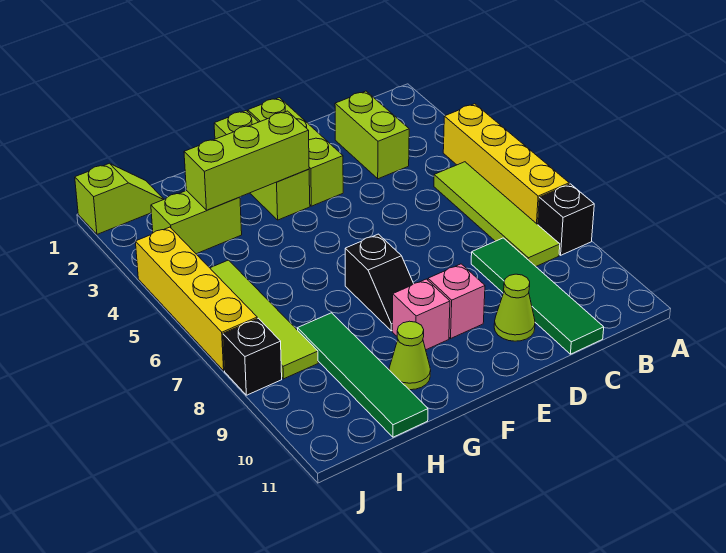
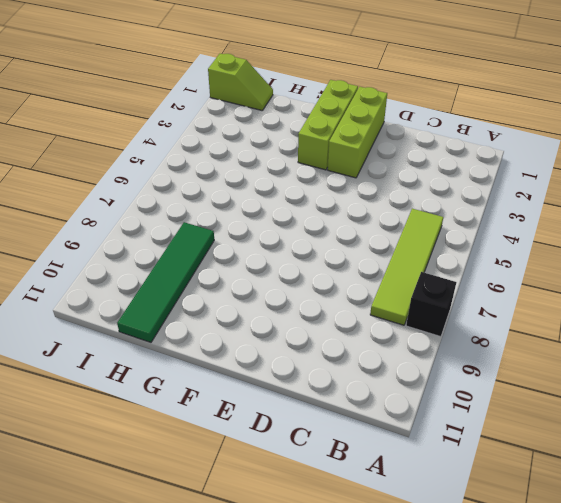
none -> yellow brick A4:A7 level 1
none -> lime brick C2:C3 level 1
none -> green tile C8:C11 level 1

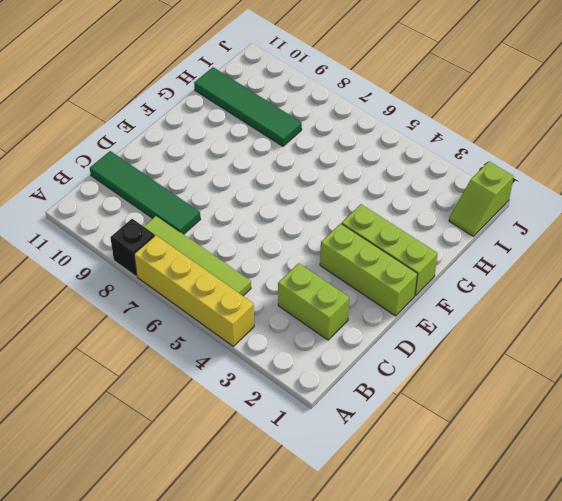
none -> lime cone D10 level 1
none -> pink brick E9 level 1
none -> black slope F7:F8 level 1 top 7

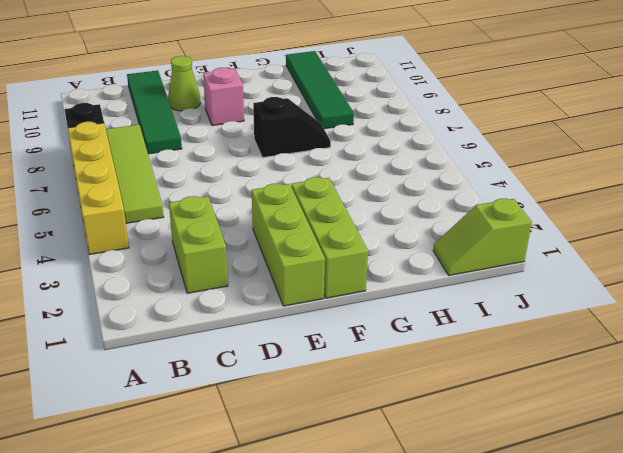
black slope F7:G7 level 1 top F -> black slope F7:F8 level 1 top 7
none -> pink brick F9 level 1
none -> lime cone G10 level 1
none -> lime brick H3:I3 level 1

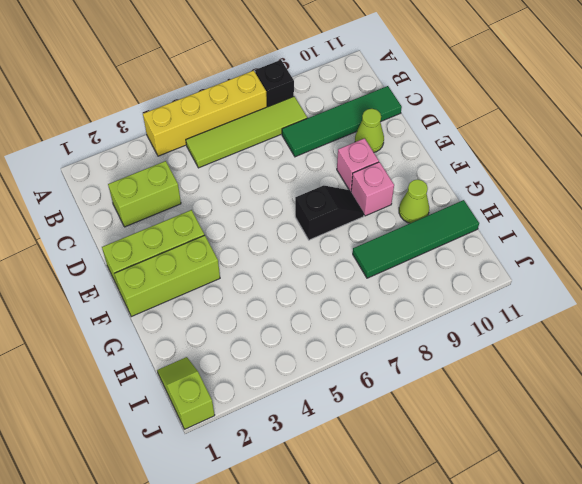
none -> lime brick H3:I3 level 1
none -> lime tile I5:I8 level 1
none -> yellow brick J4:J7 level 1

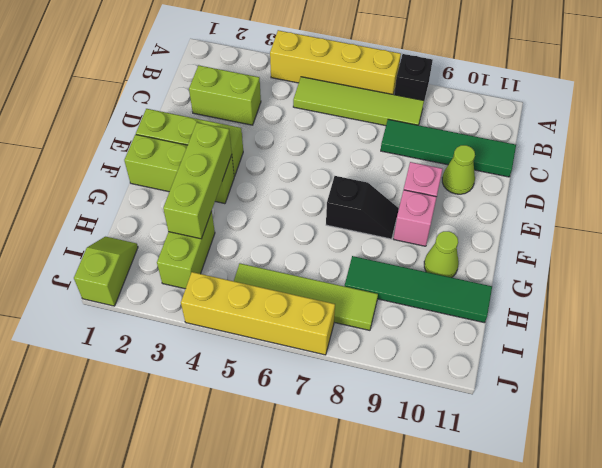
none -> black brick J8 level 1

